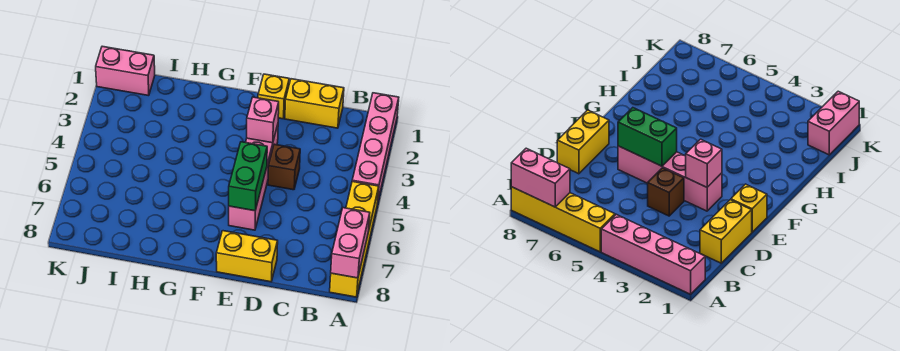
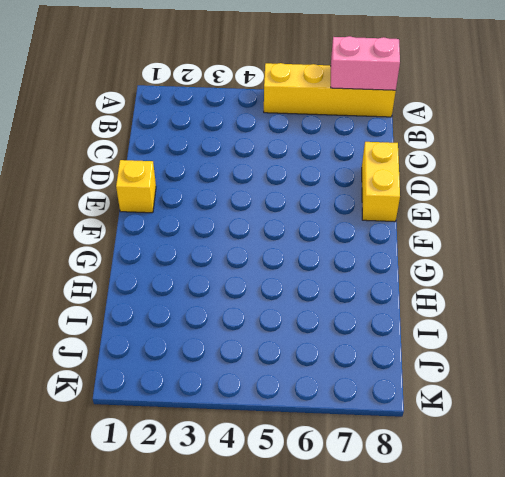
none -> pink brick A1:A4 level 1
none -> yellow brick C1:D1 level 1

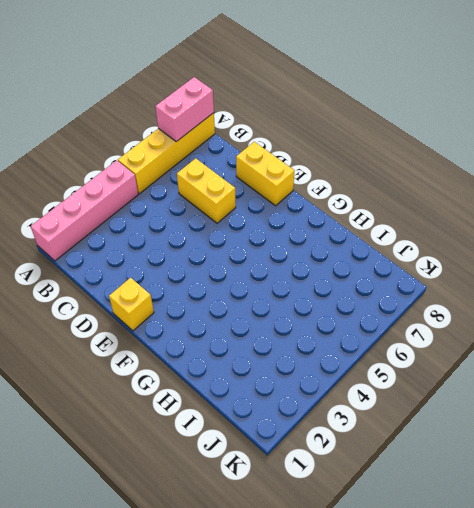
yellow brick C6:D6 level 1 -> yellow brick C1:D1 level 1
none -> brown brick D4 level 1
none -> pink brick E3:E6 level 1

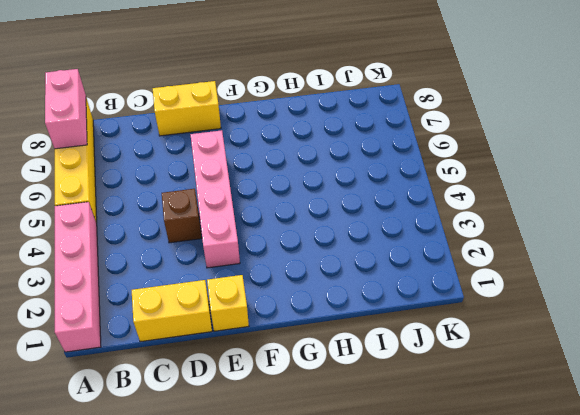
none -> pink brick J1:K1 level 1
none -> pink brick E3 level 2

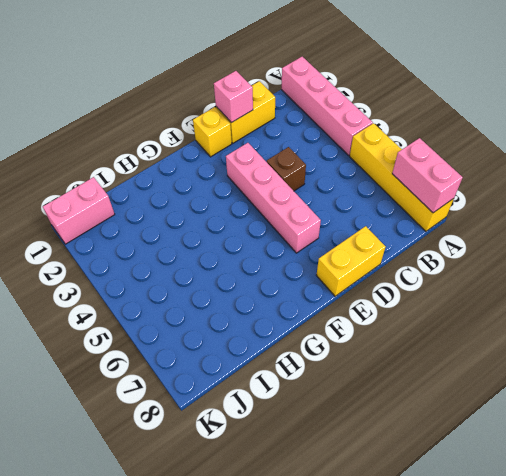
pink brick D1 level 2 -> pink brick E3 level 2
none -> green brick E5:E6 level 2

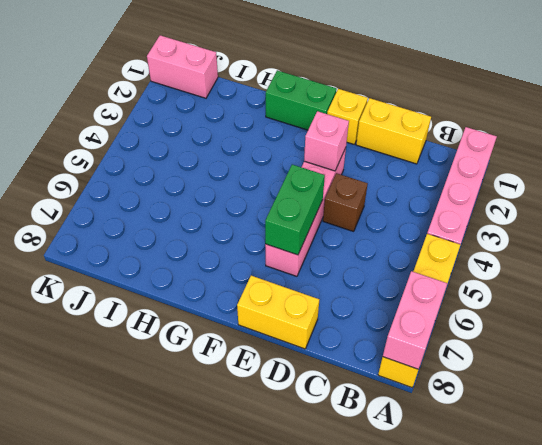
green brick F1:G1 level 1 -> none

